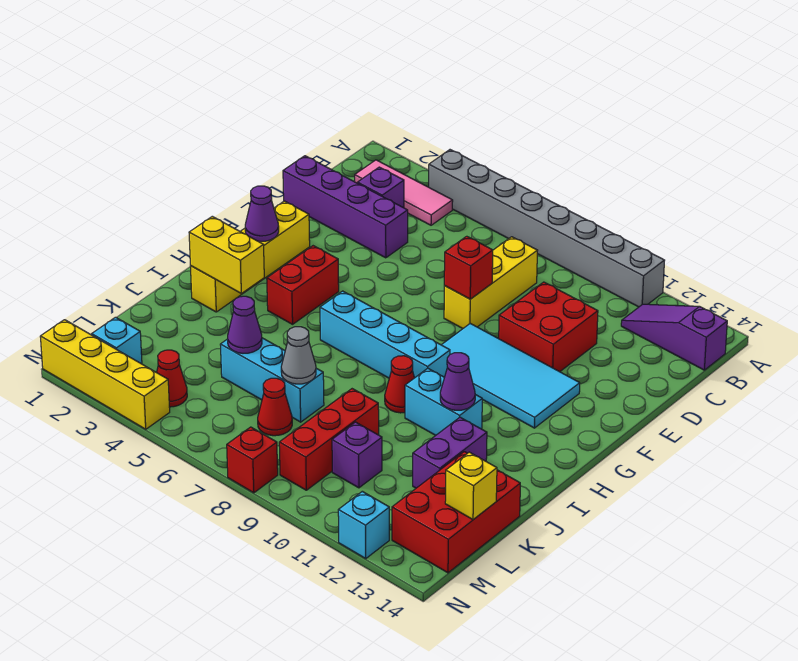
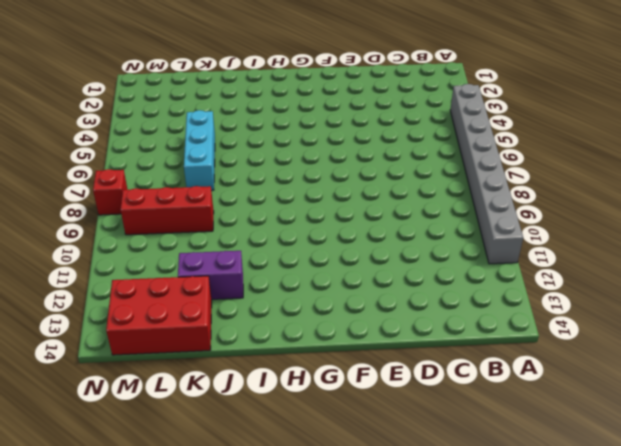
none -> pink tile B2:B4 level 1
none -> purple slope B12:B14 level 1 top 14
none -> purple brick C3 level 1
none -> yellow brick C8:E8 level 1

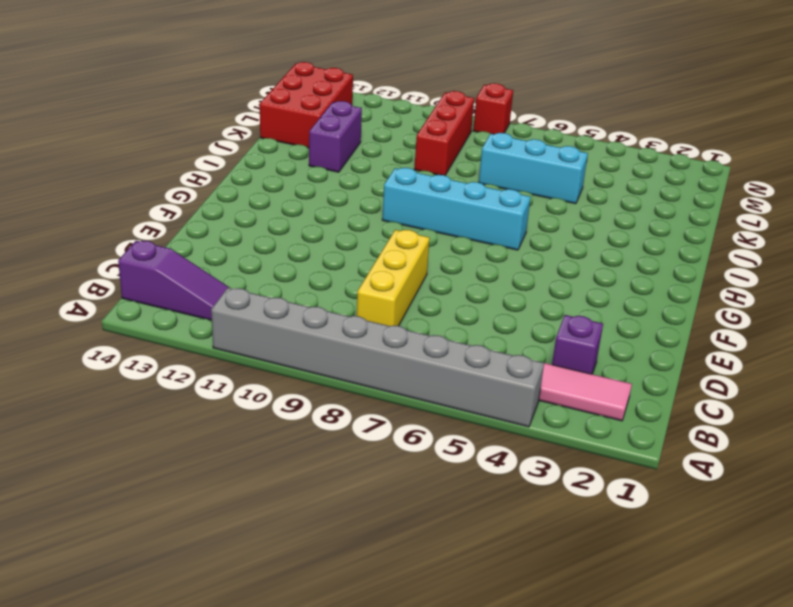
none -> purple brick D1:D4 level 1
none -> red brick D10:E11 level 1
none -> yellow brick F2:I2 level 1
none -> cyan tile F9:G12 level 1

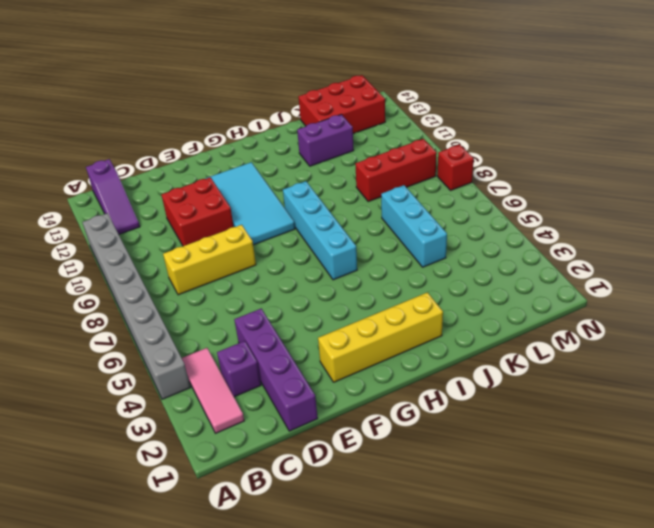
none -> red brick G4:H4 level 1
none -> red cone I9 level 1
none -> cyan brick I10:I11 level 1
none -> red cone L7 level 1

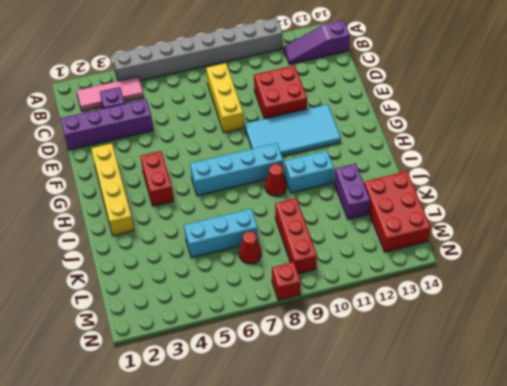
none -> purple brick L10 level 1
none -> cyan brick M2 level 1
none -> red cone M4 level 1
none -> yellow brick N1:N4 level 1

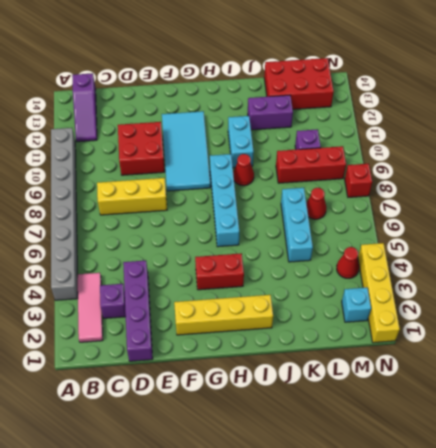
none -> cyan brick N12 level 1
none -> red brick E8 level 2
none -> purple cone G2 level 2
none -> yellow brick I2:I3 level 2

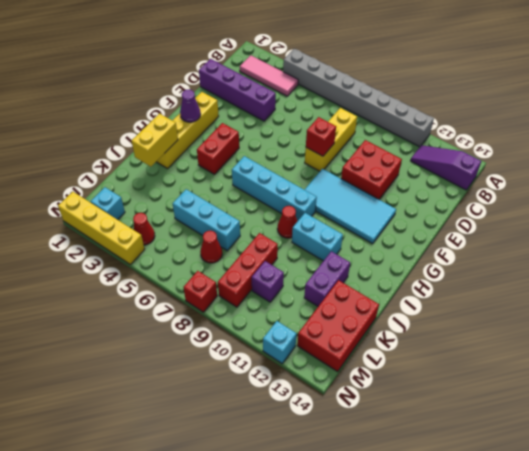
yellow brick I2:J2 level 2 -> yellow brick I2:I3 level 2
none -> purple brick C3 level 1
none -> purple cone I11 level 2
none -> purple cone K5 level 2
none -> grey cone K7 level 2

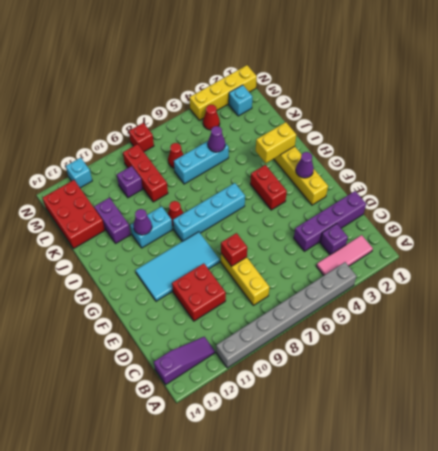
none -> grey cone K7 level 2
none -> yellow brick L14 level 2

